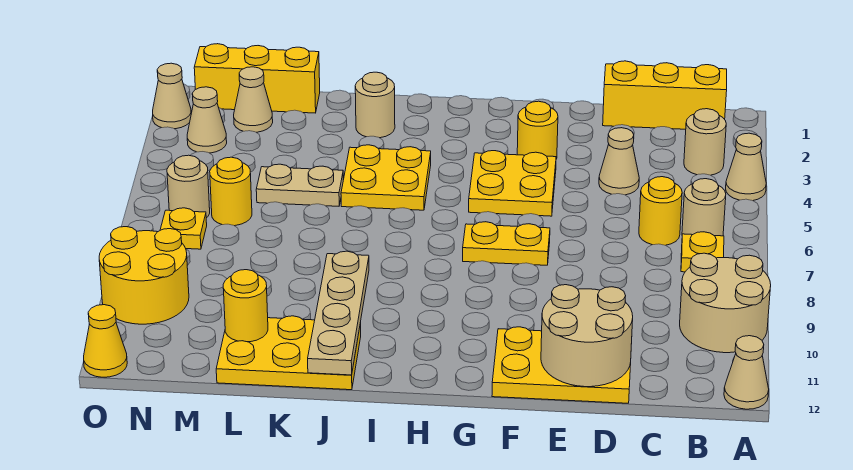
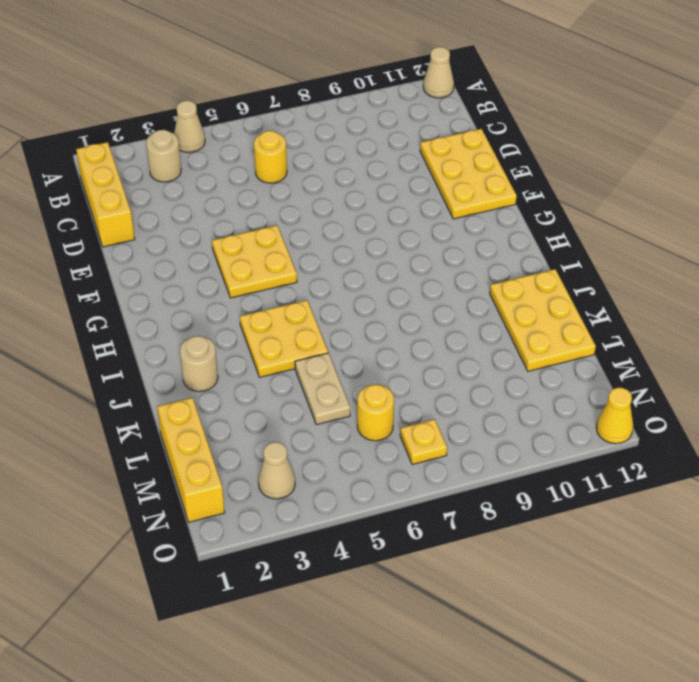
none -> tan round brick A9:B10 level 1
none -> tan round brick B6 level 1
none -> yellow plate B7 level 1

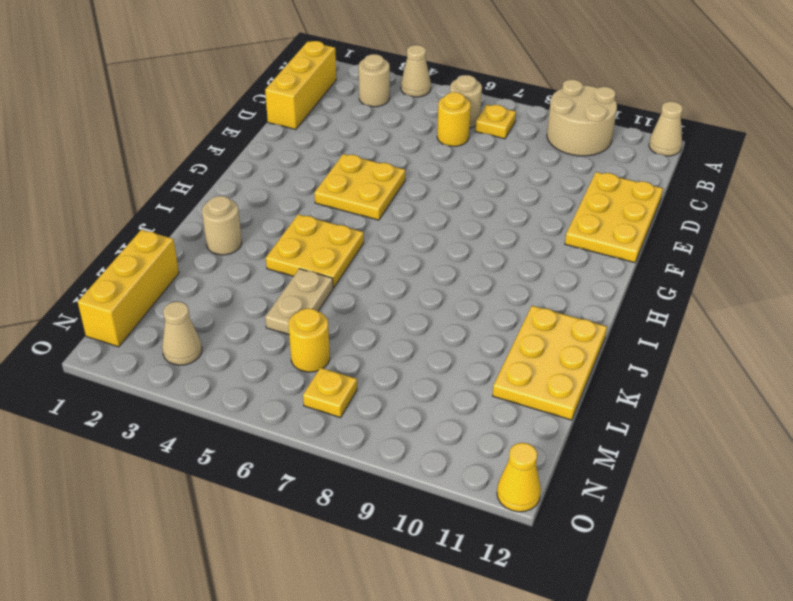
none -> tan cone D4 level 1
none -> yellow round brick F3 level 1
none -> yellow plate F7:G7 level 1

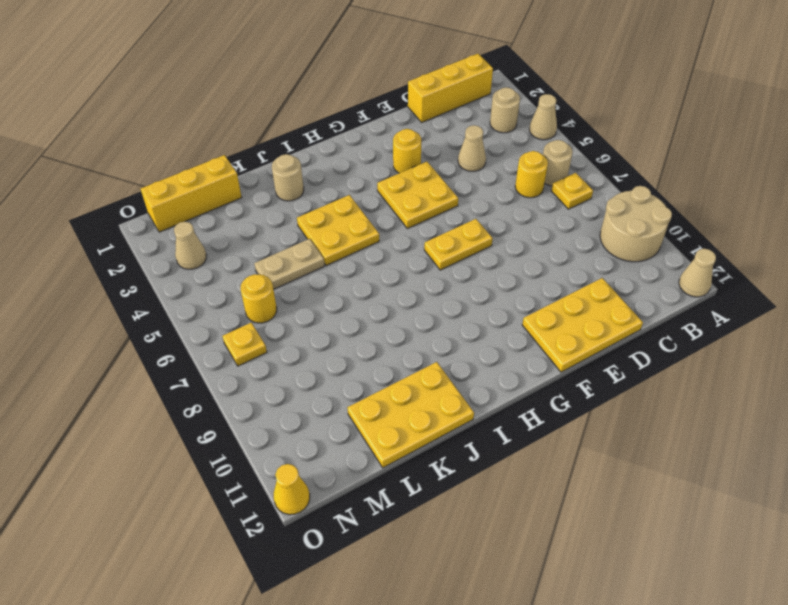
none -> tan cone M2 level 1
none -> tan round brick N6 level 1
none -> yellow round brick N9:O10 level 1

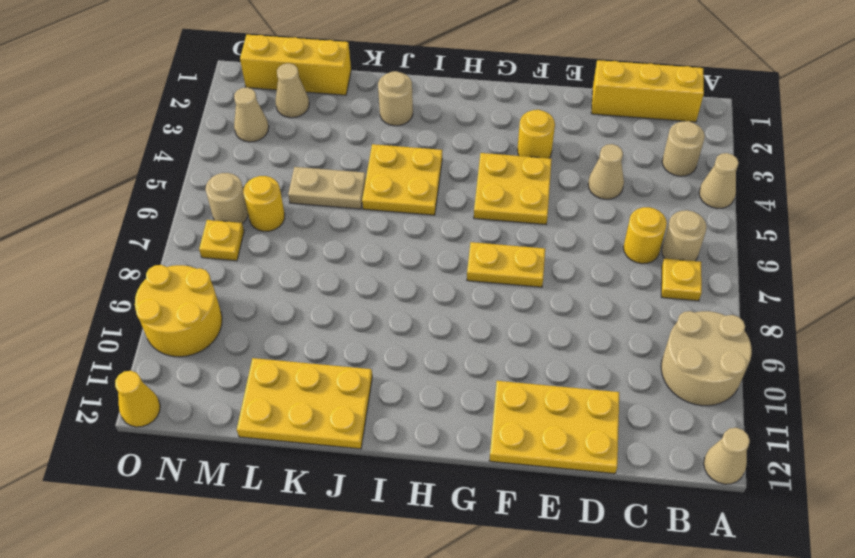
none -> tan cone O2 level 1
none -> tan round brick D11:E12 level 2
none -> tan plate J9:J12 level 2

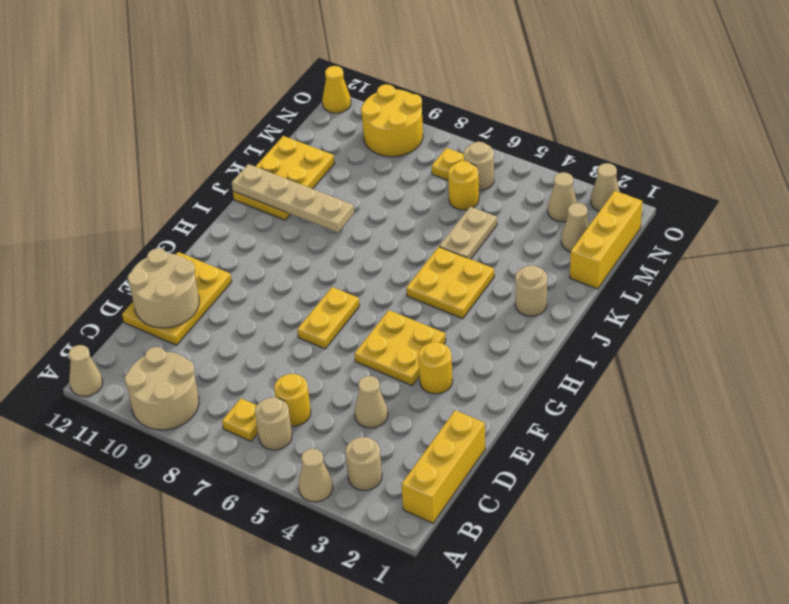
none -> yellow round brick L11 level 2

